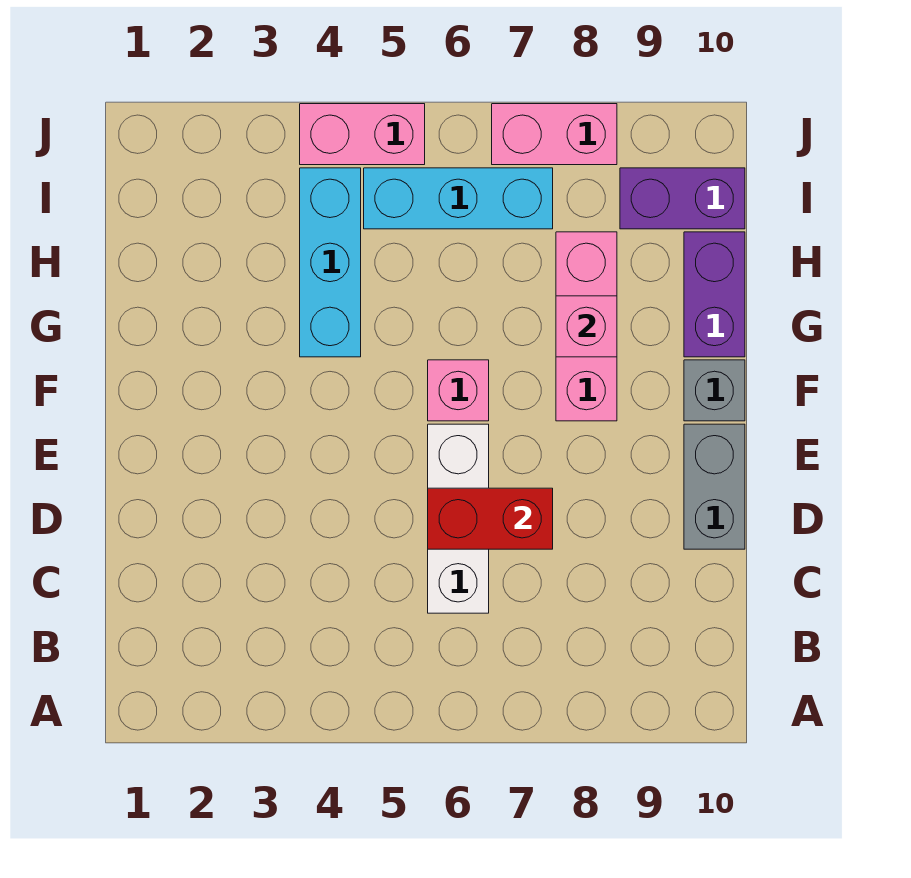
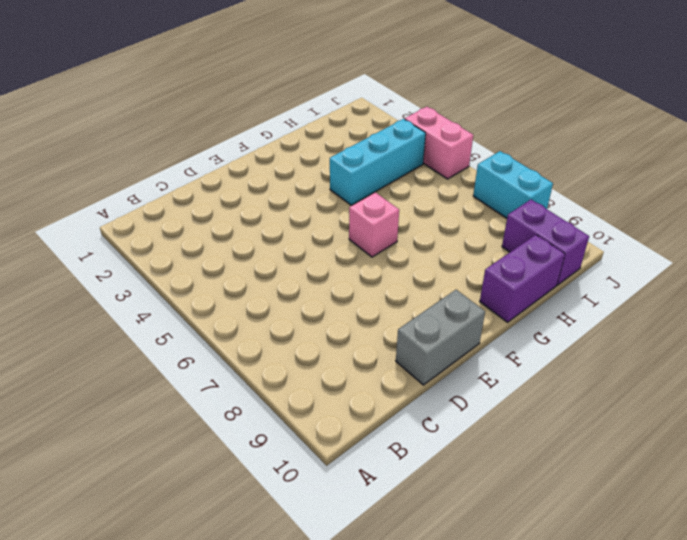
cyan brick J7:J8 level 1 -> pink brick J7:J8 level 1
none -> white brick C6:E6 level 1
none -> pink brick F8:H8 level 1
none -> grey brick F10 level 1

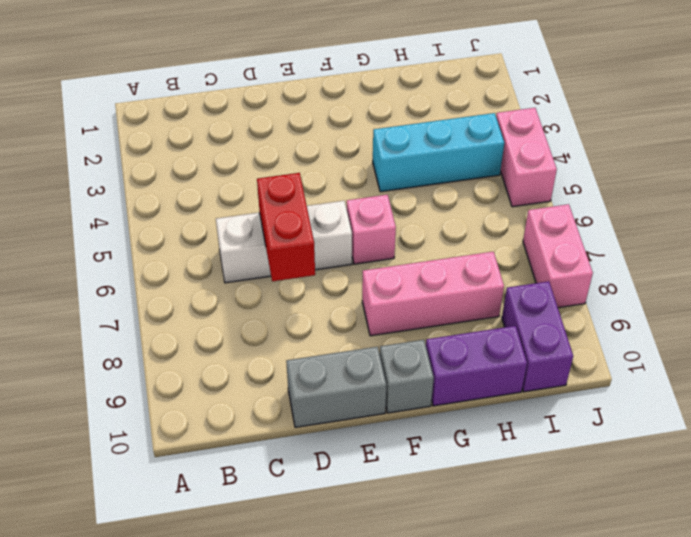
none -> cyan brick I5:I7 level 1
none -> pink brick G8 level 2

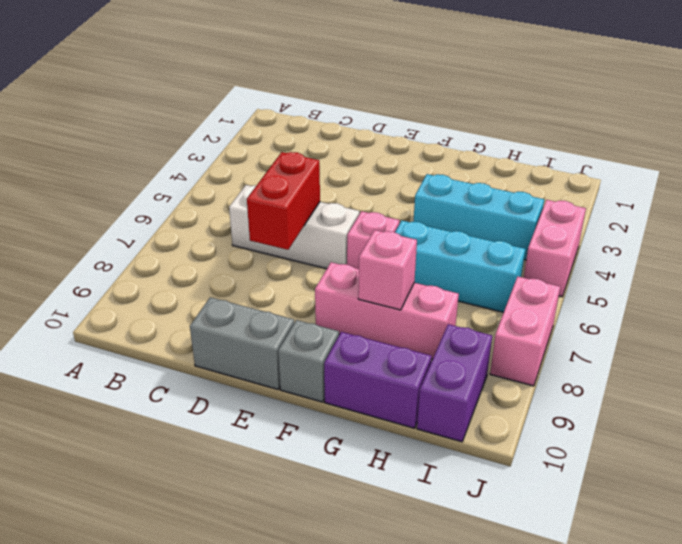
cyan brick G6:I6 level 1 -> cyan brick I5:I7 level 1

